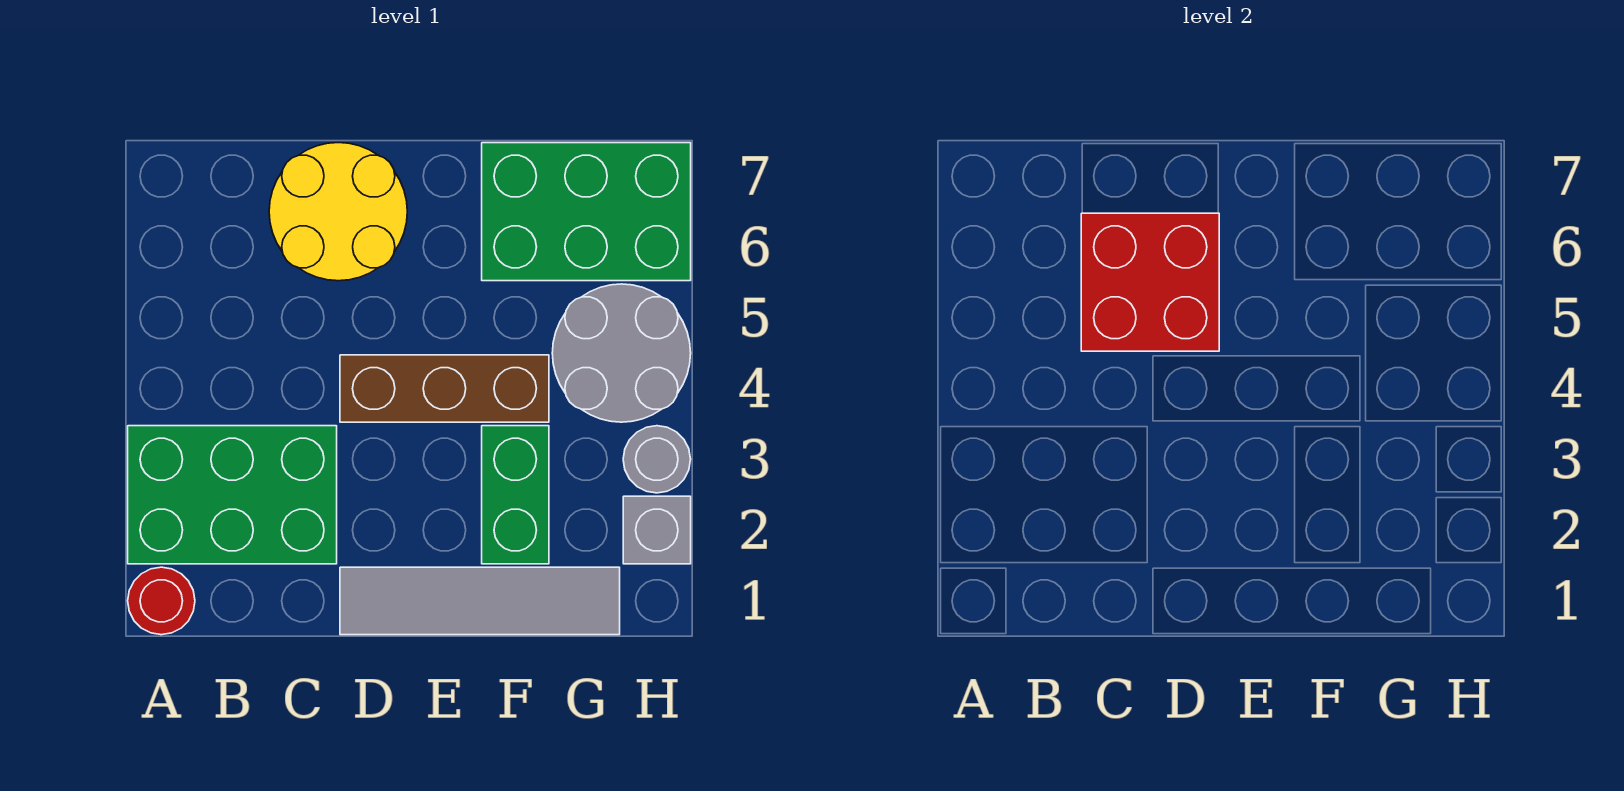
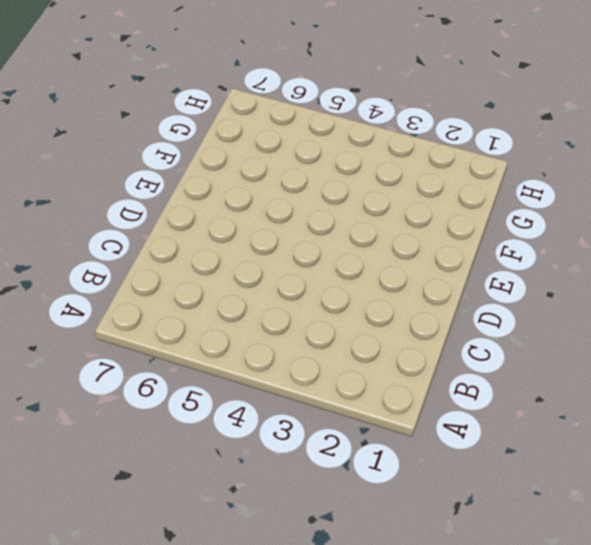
none -> red round brick A1 level 1
none -> green brick A2:C3 level 1

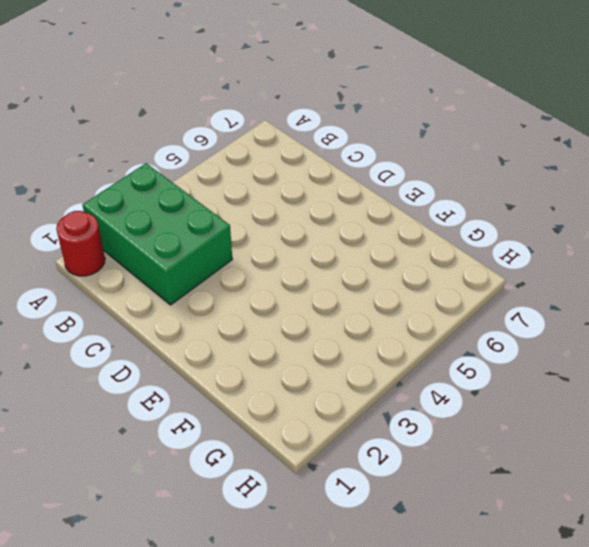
none -> yellow round brick C6:D7 level 1
none -> grey tile D1:G1 level 1

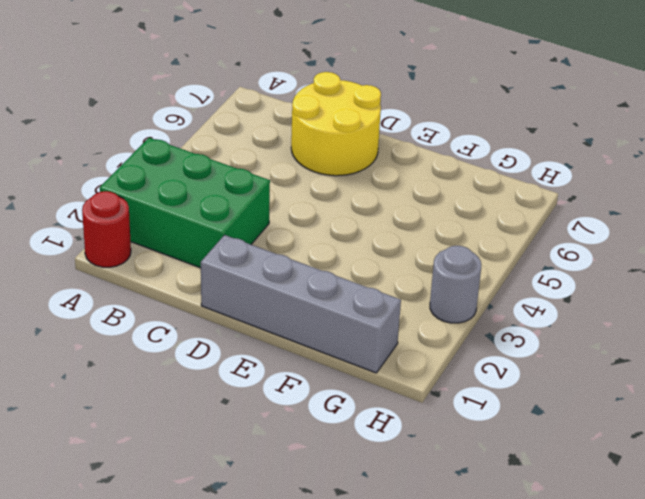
grey brick D1:G1 level 1 -> grey tile D1:G1 level 1
none -> brown brick D4:F4 level 1
none -> green brick F2:F3 level 1

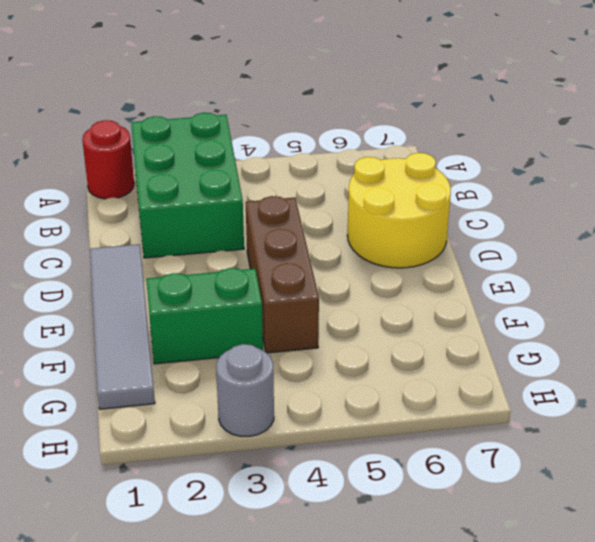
none -> green brick F6:H7 level 1
none -> grey round brick G4:H5 level 1

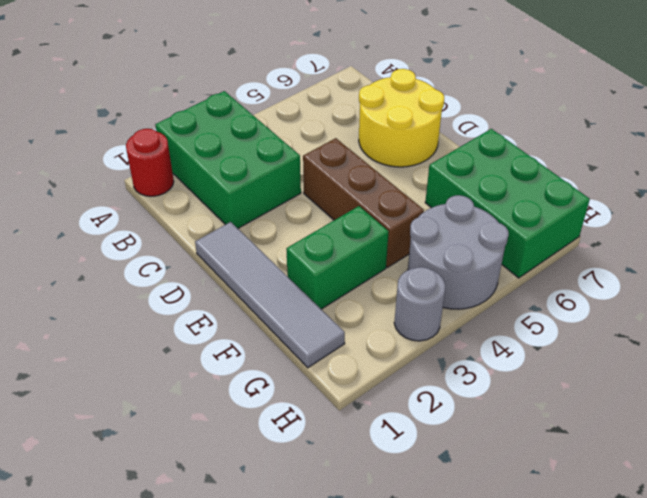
none -> grey brick H2 level 1
none -> red brick C5:D6 level 2

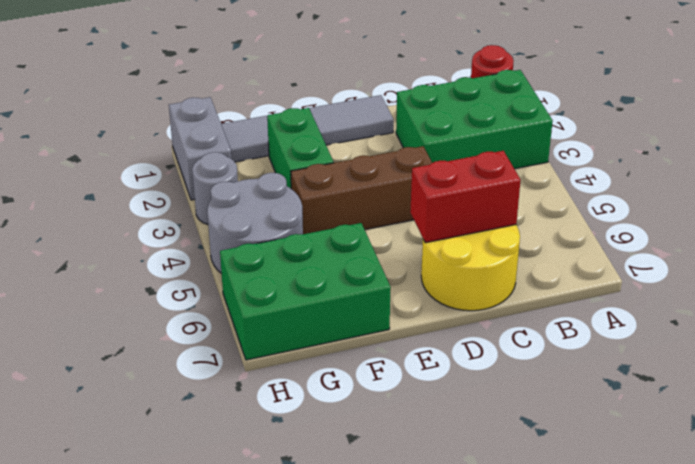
red brick C6:D6 level 2 -> red brick C5:D6 level 2
grey brick H1:H2 level 1 -> grey brick H2 level 1

